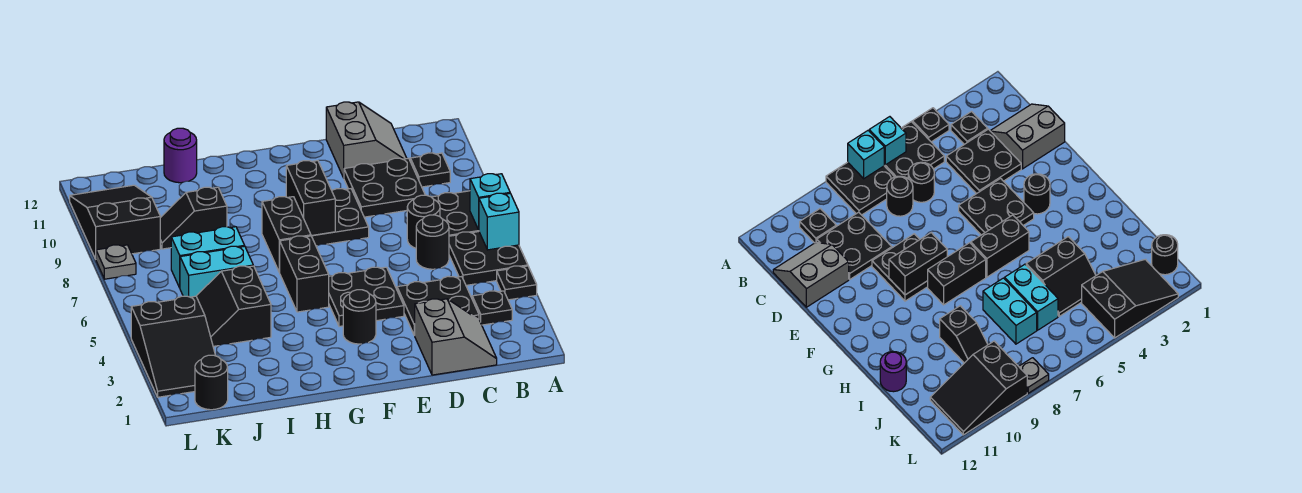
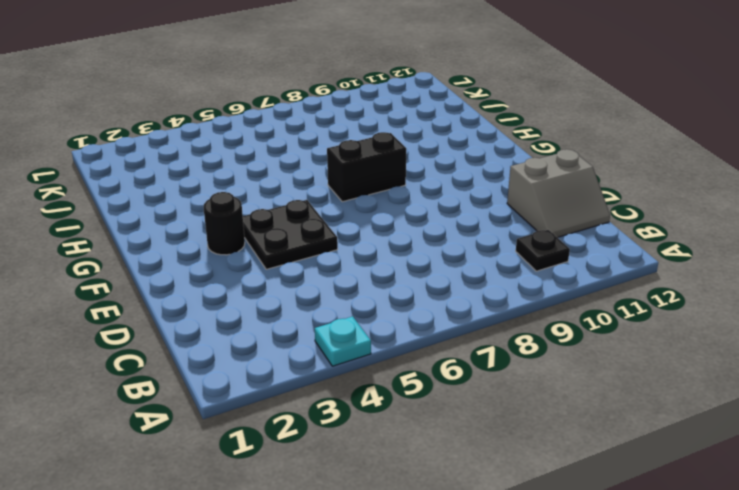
cyan plate A4 level 1 -> black plate A4 level 1
none -> black plate A5:B6 level 1
none -> black plate A7:B8 level 1
none -> black plate B3 level 1

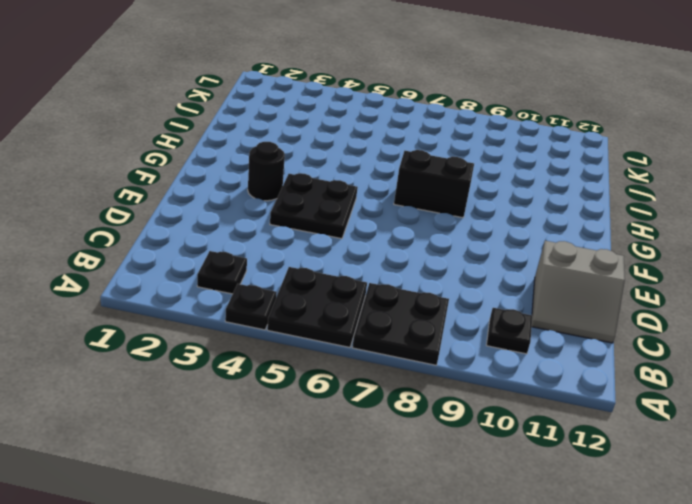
none -> grey slope C1:D2 level 1 top D
none -> black plate C3:D4 level 1
none -> black round brick C6 level 1

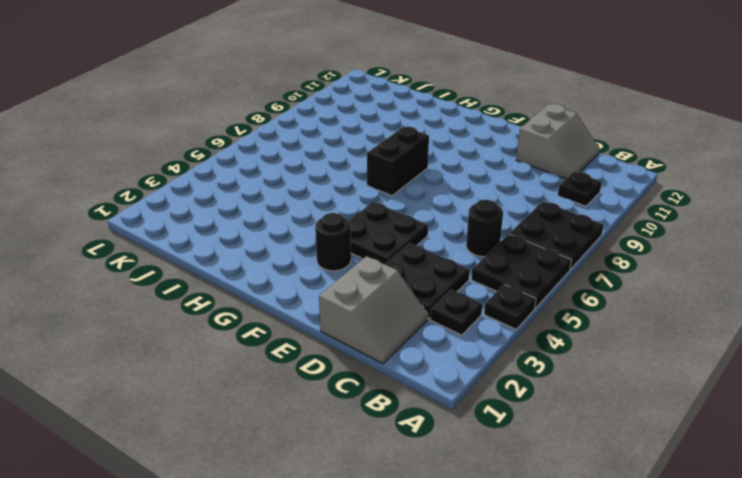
none -> black round brick C7 level 1
none -> black plate C9:D10 level 1
none -> black plate E8:F9 level 1

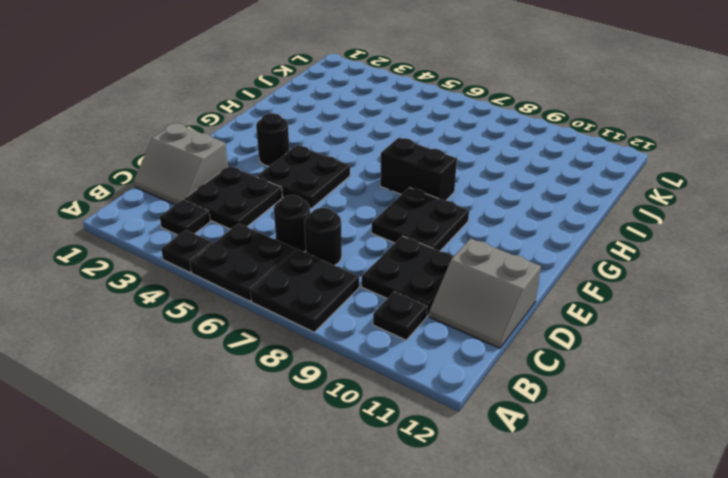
none -> black brick G5:G6 level 1
none -> black slope I4:J5 level 1 top I
none -> cyan brick I6:J6 level 1

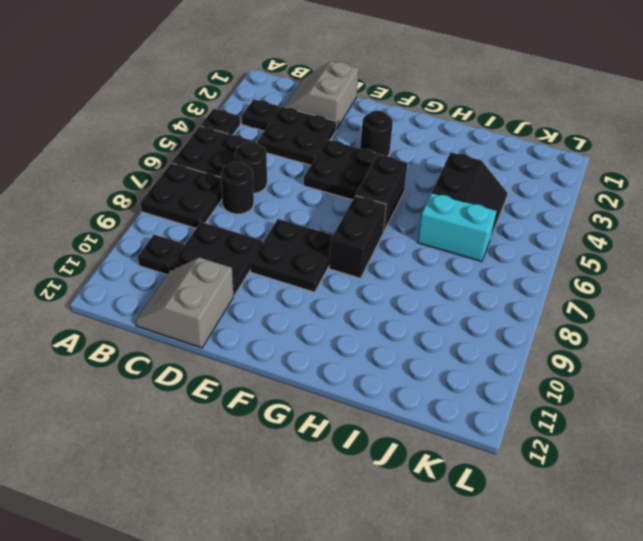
none -> cyan brick I7:J7 level 1
none -> black slope I9:J9 level 1 top I
none -> purple round brick I12 level 1

